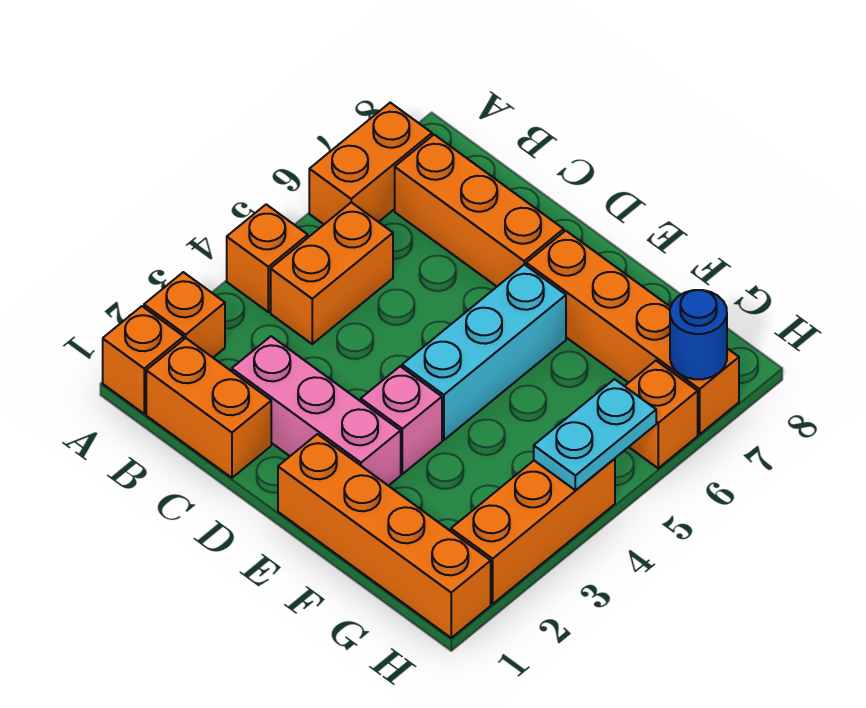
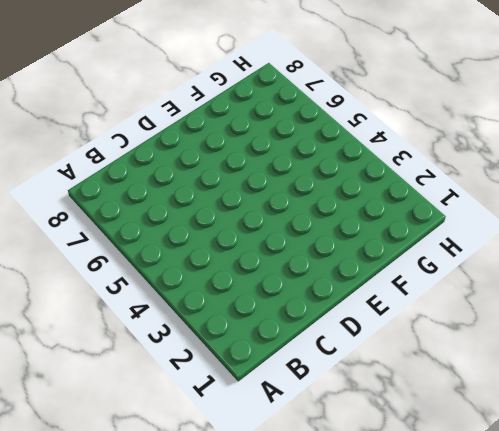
none -> orange brick A1 level 1
none -> orange brick A2 level 1
none -> orange brick A4 level 1

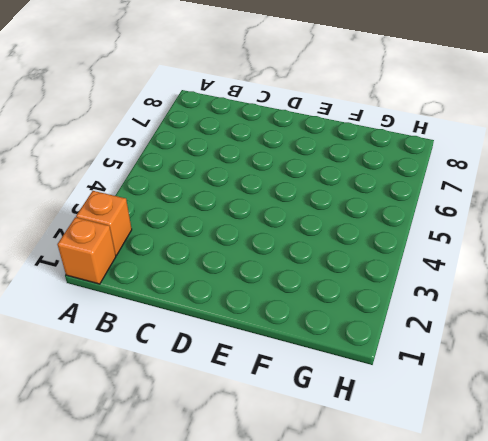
none -> orange brick A4 level 1
none -> orange brick A6:A7 level 1
none -> orange brick B1:C1 level 1

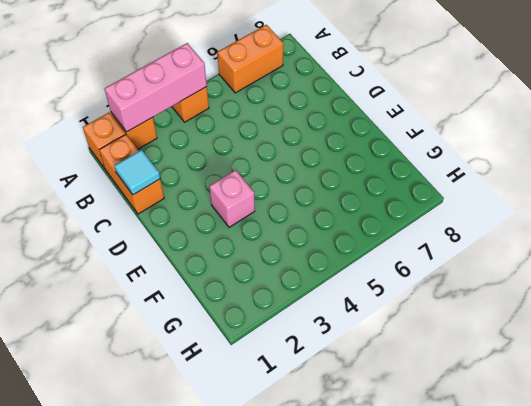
pink brick A2:A4 level 2 -> pink brick C2:E2 level 1
cyan tile C1 level 2 -> none
none -> orange brick B4:B5 level 1
none -> orange brick B7:D7 level 1
none -> orange brick E1:H1 level 1

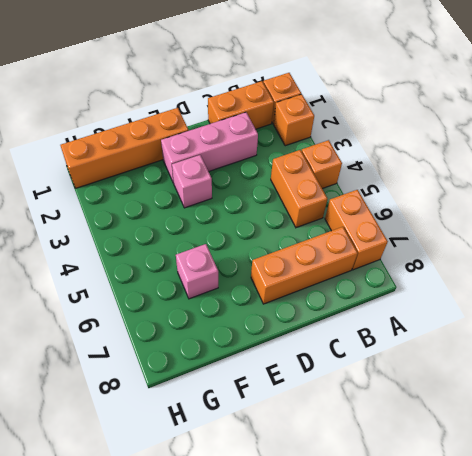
pink brick F6 level 1 -> none
none -> cyan brick E4:E6 level 1
none -> orange brick E7:H7 level 1
none -> orange brick H2:H4 level 1

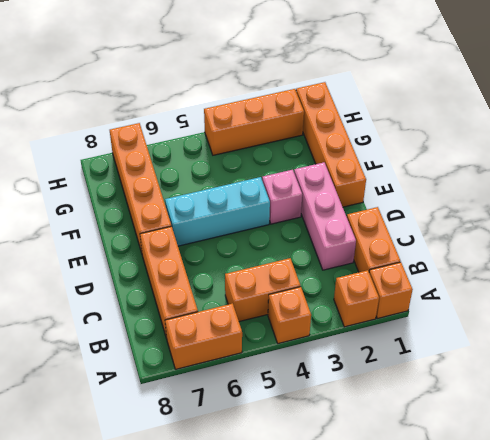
none -> orange brick H6 level 1
none -> cyan plate H4:H5 level 2
none -> blue round brick H7 level 2

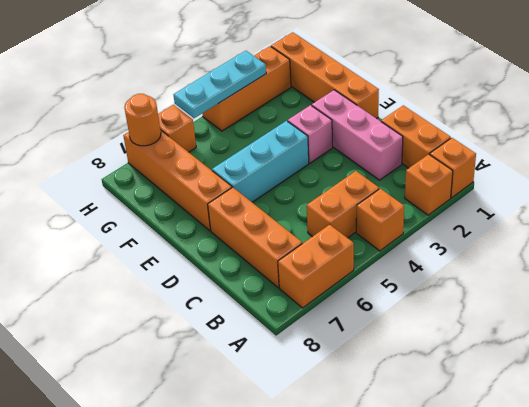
cyan plate H3:H5 level 2 -> cyan plate H4:H5 level 2
orange round brick H7 level 2 -> blue round brick H7 level 2

